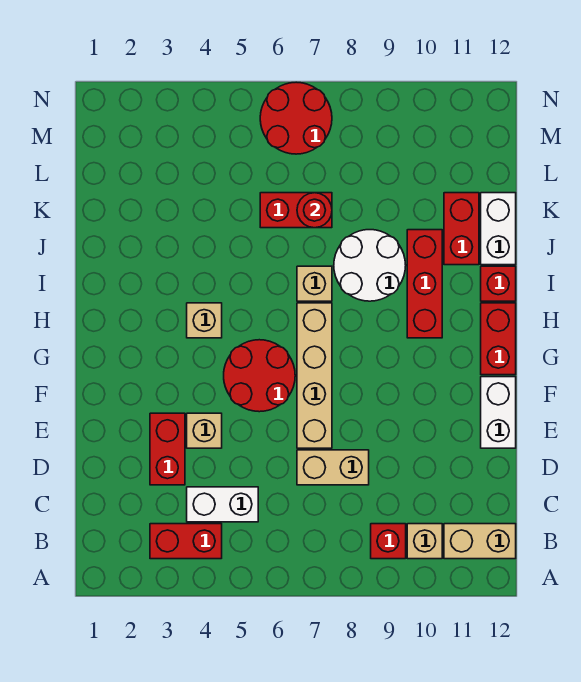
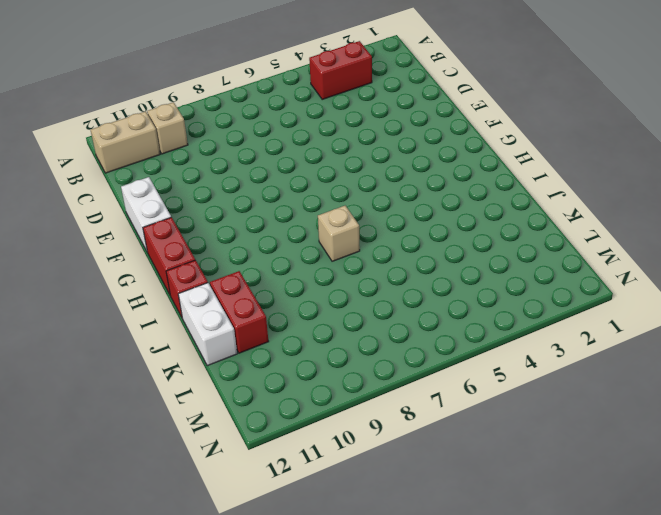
none -> red brick B9 level 1
none -> white brick C4:C5 level 1
none -> red brick D3:E3 level 1

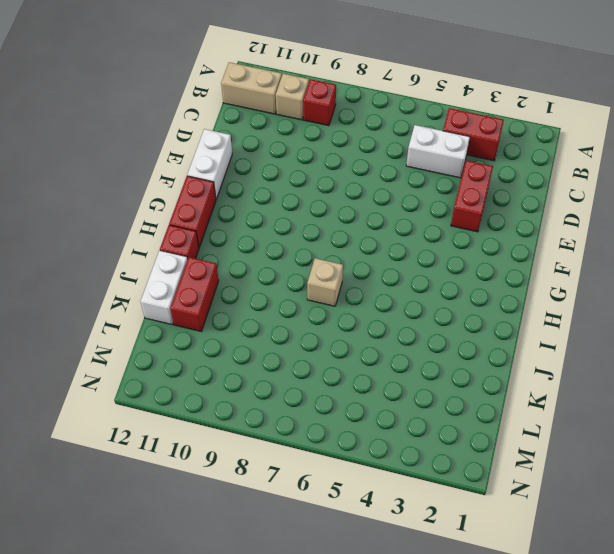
none -> tan brick D7:D8 level 1
none -> tan brick E4 level 1
none -> tan brick E7:H7 level 1

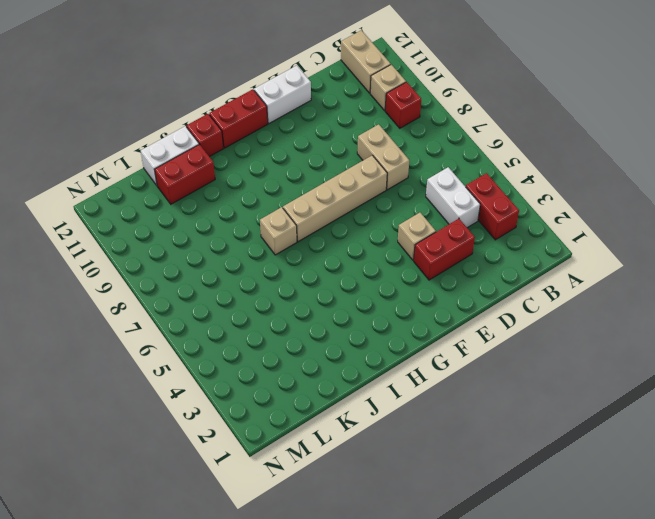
none -> red round brick F5:G6 level 1
none -> tan brick H4 level 1
none -> red brick H10:J10 level 1

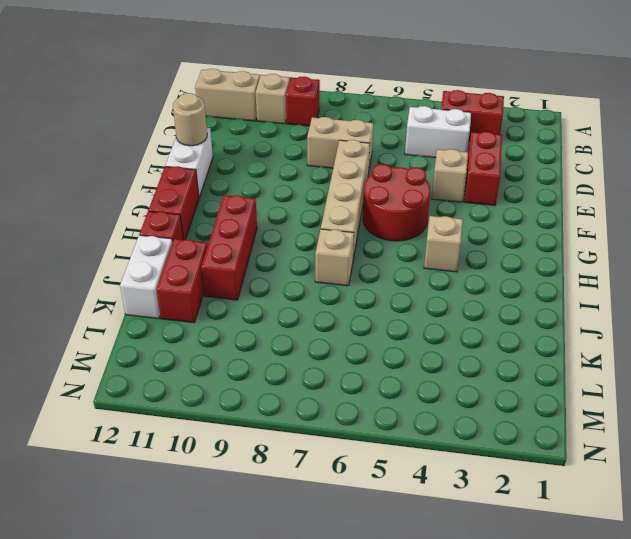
tan round brick E12 level 2 -> none
none -> white round brick I8:J9 level 1
none -> red brick K6:K7 level 1
none -> red round brick M6:N7 level 1

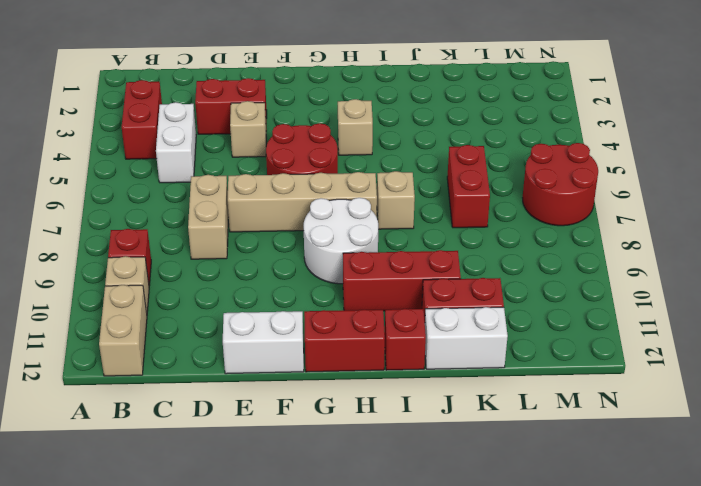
white round brick G8:H9 level 1 -> white round brick I8:J9 level 1
none -> red round brick K7 level 2

